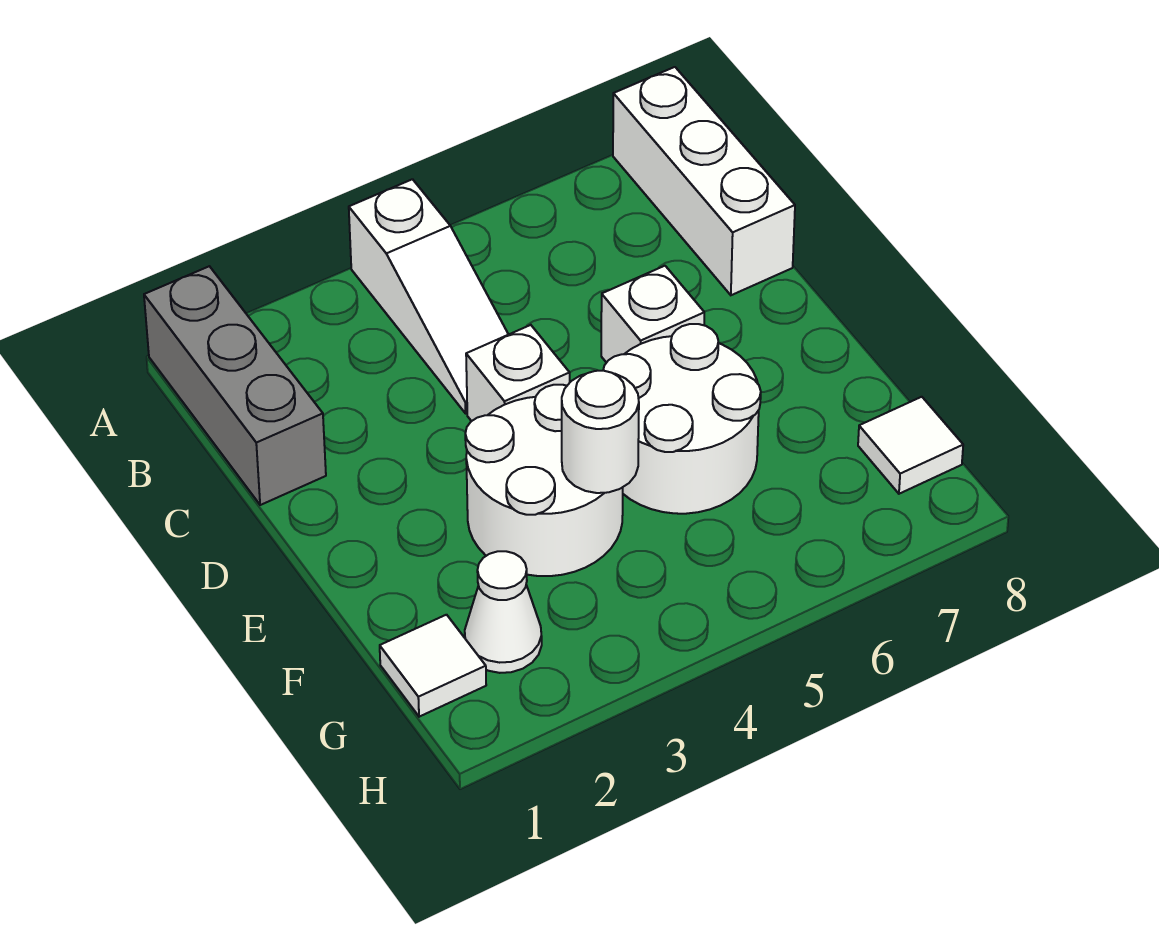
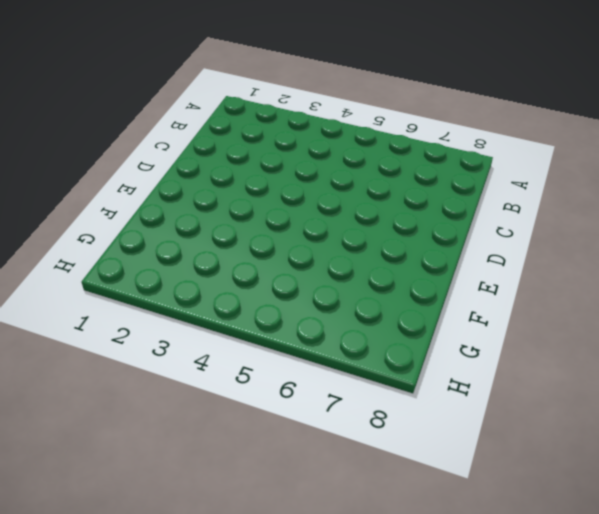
none -> grey brick A1:C1 level 1
none -> white slope A4:C4 level 1 top A

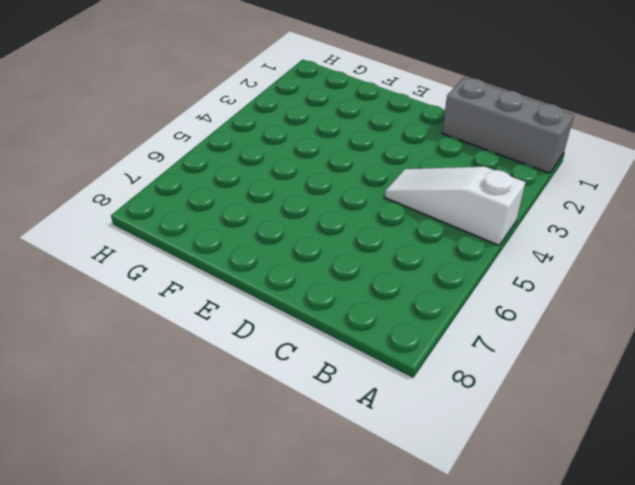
none -> white brick A8:C8 level 1
none -> white brick D4 level 1

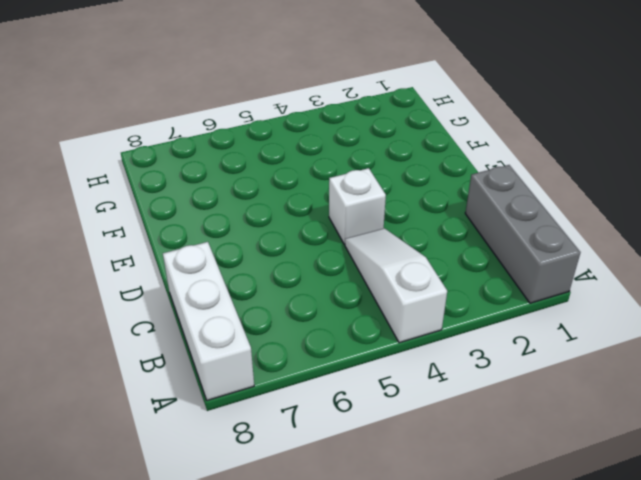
none -> white brick D6 level 1
none -> white round brick E3:F4 level 1

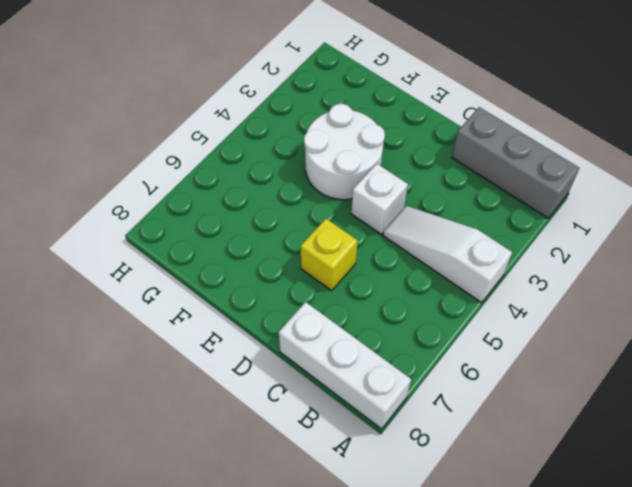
yellow brick D6 level 1 -> white brick D6 level 1
none -> white round brick E5:F6 level 1
none -> white tile G1 level 1

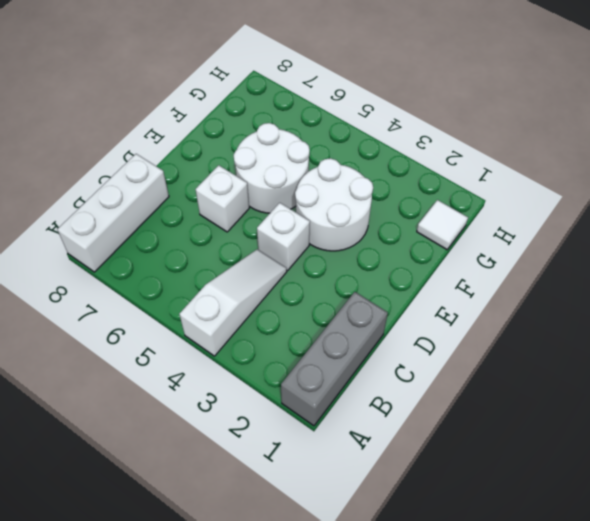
none -> white cone G2 level 1
none -> white tile G8 level 1

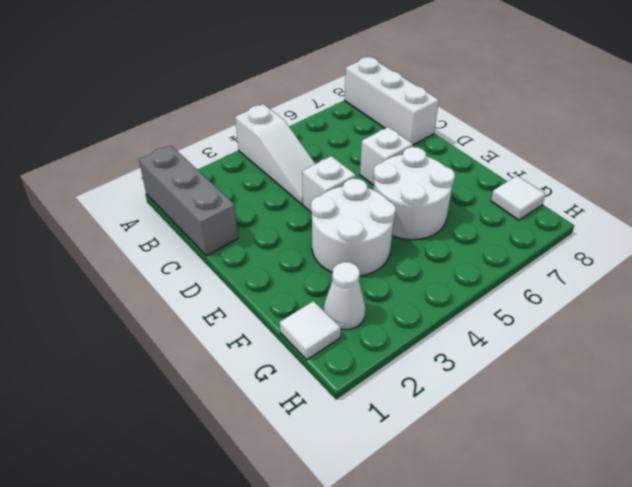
none -> white round brick F4 level 2

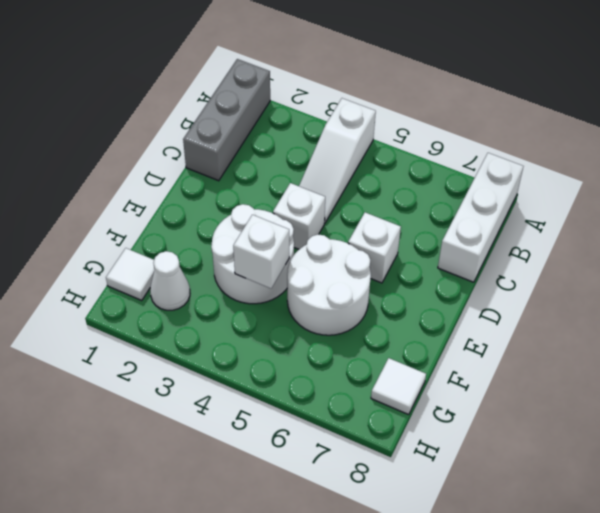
white brick F4 level 2 -> white round brick F4 level 2

